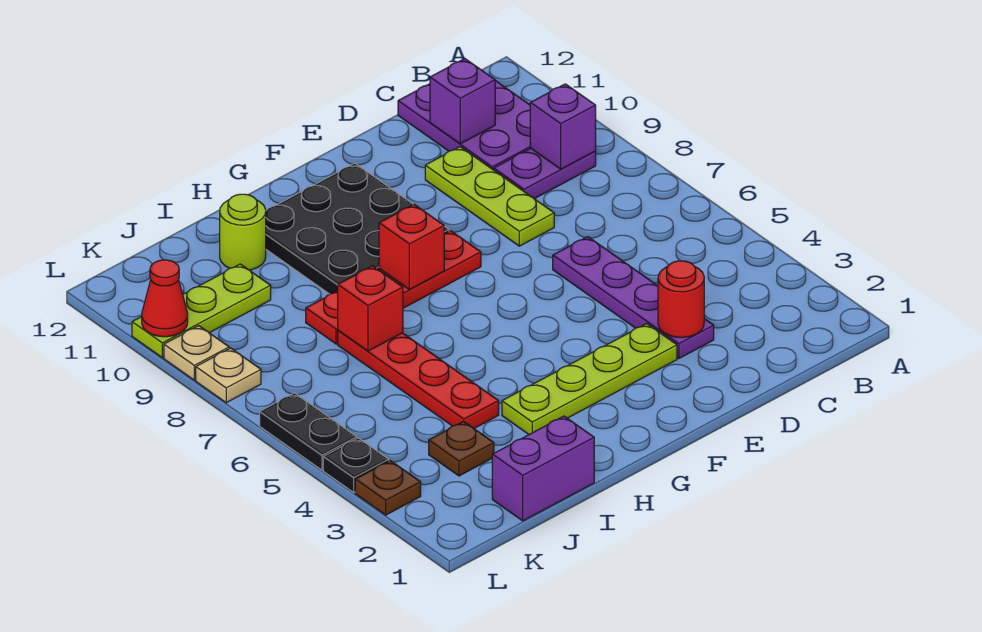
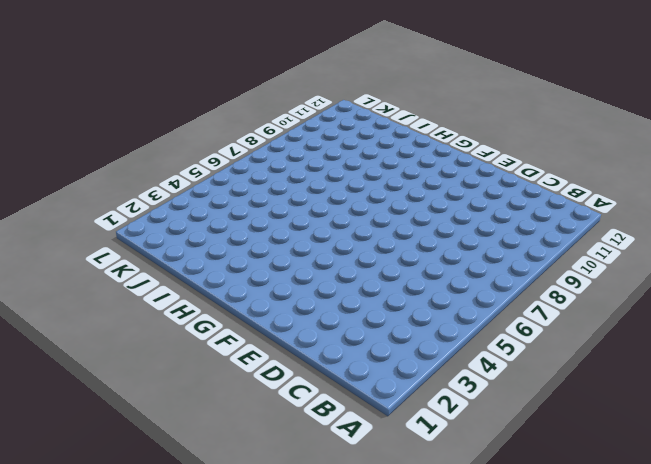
none -> purple plate B9:C9 level 1
none -> purple plate B10:C12 level 1
none -> purple plate D3:D6 level 1

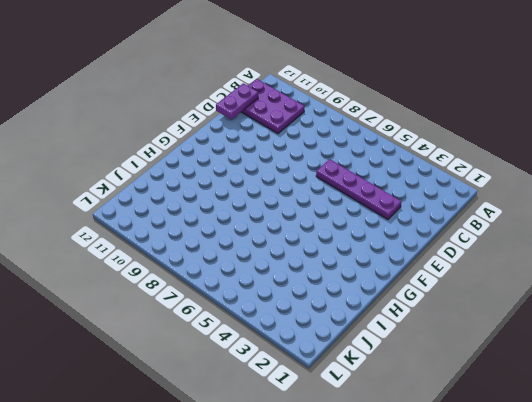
purple plate C12:D12 level 2 -> purple plate B9:C9 level 1
none -> lime plate D8:D10 level 1
none -> lime plate E3:H3 level 1
none -> red plate F8:I8 level 1

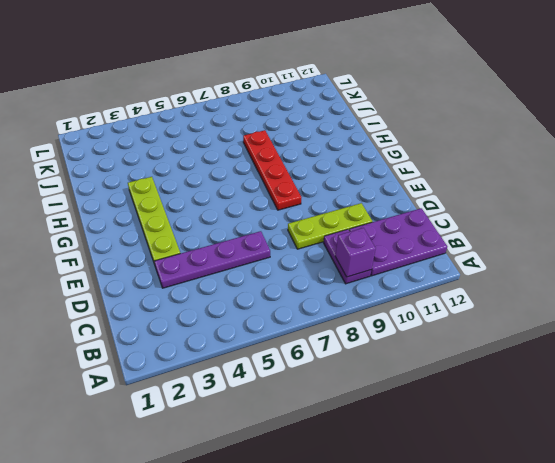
none -> black plate F9:H11 level 1
none -> purple brick I1:J1 level 1
none -> red plate I4:I7 level 1

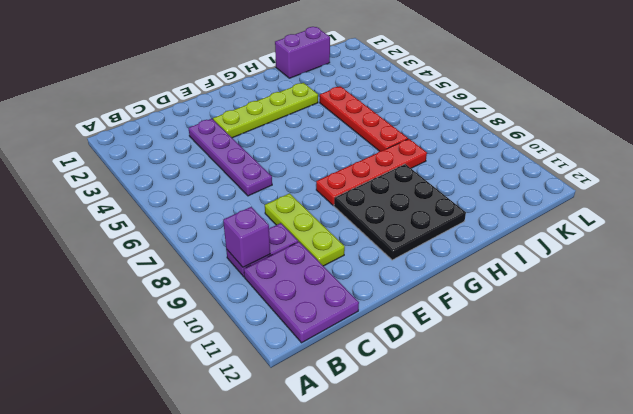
none -> lime round brick I11 level 1
none -> brown plate J3 level 1
none -> lime plate J10:L10 level 1

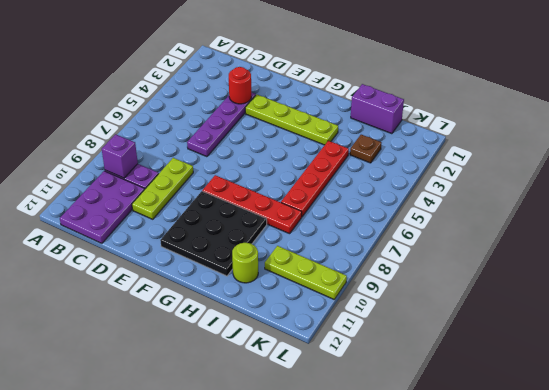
none -> brown plate L3 level 1
none -> black plate L4 level 1
none -> black plate L5:L6 level 1

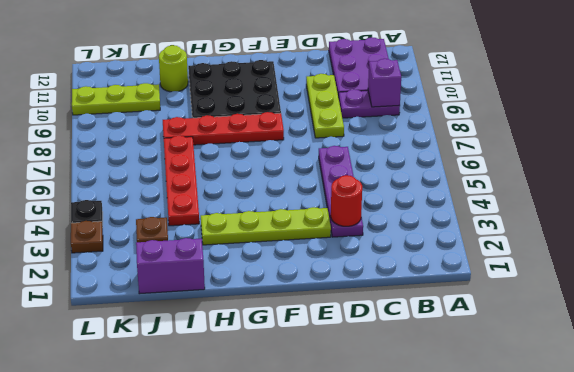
none -> black plate L5:L6 level 1
none -> tan plate L8 level 1
none -> tan plate L9 level 1

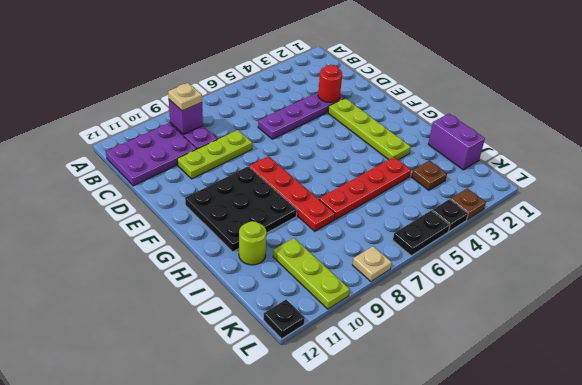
tan plate B9 level 3 -> tan plate L9 level 1
black plate L12 level 1 -> none
none -> purple brick C11 level 2
none -> red brick G8 level 2
none -> red brick I7 level 2

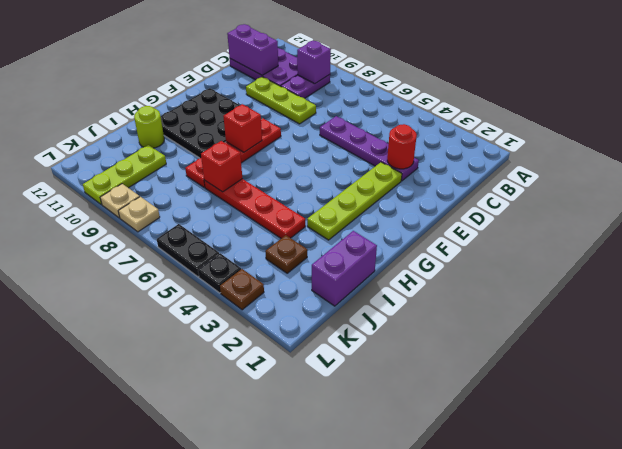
purple brick C11:C12 level 2 -> purple brick C11 level 2
none -> red cone L10 level 2

